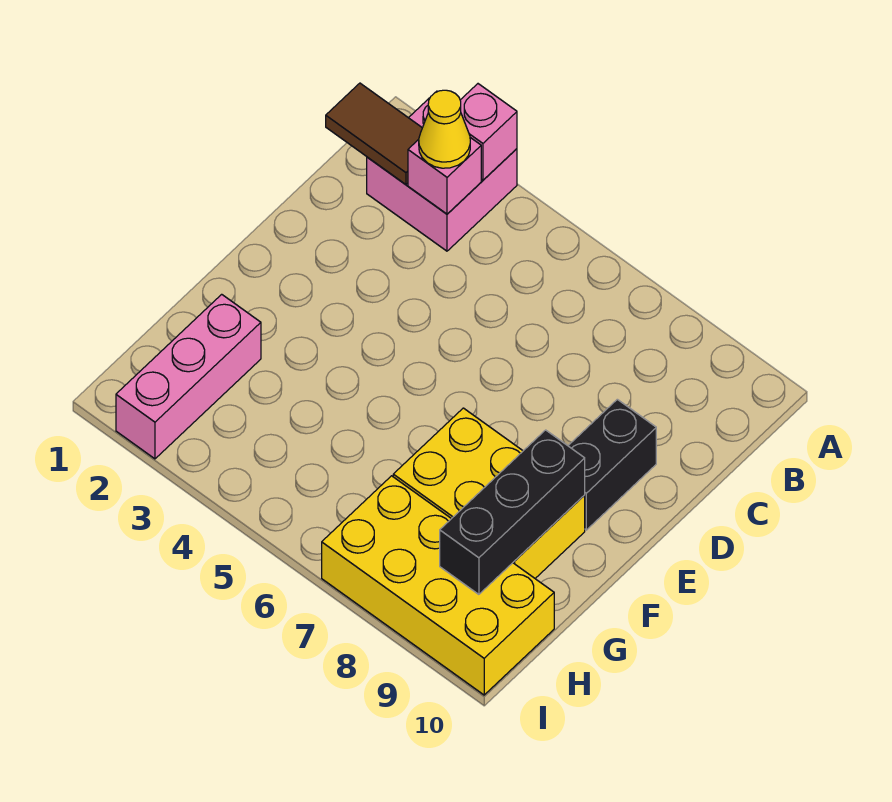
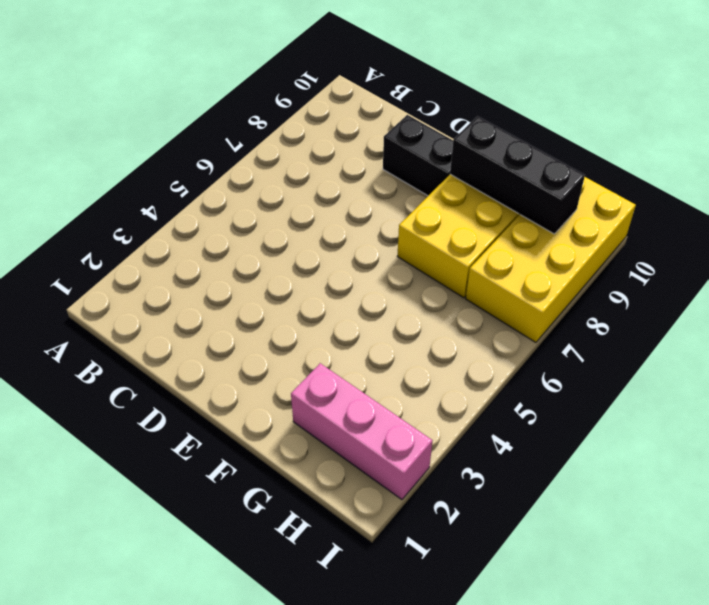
none -> pink brick A2:B3 level 1
none -> pink brick A3 level 2

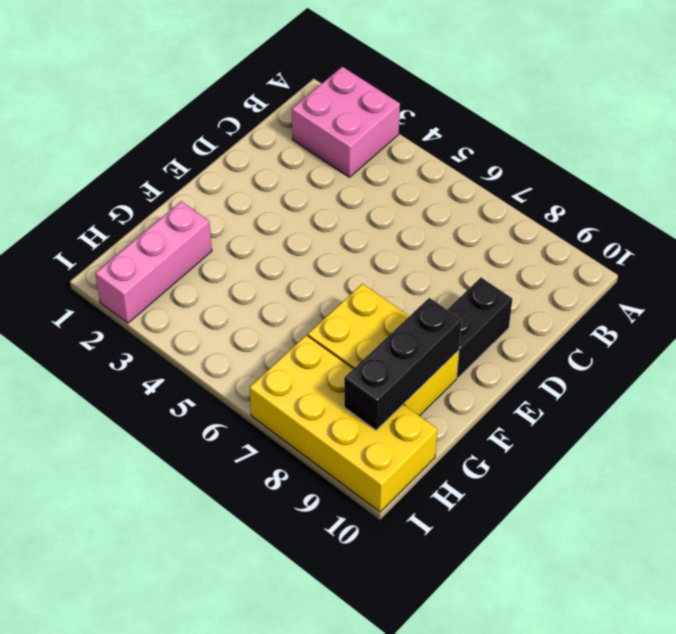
none -> pink brick A3 level 2
none -> brown tile B1:B2 level 2

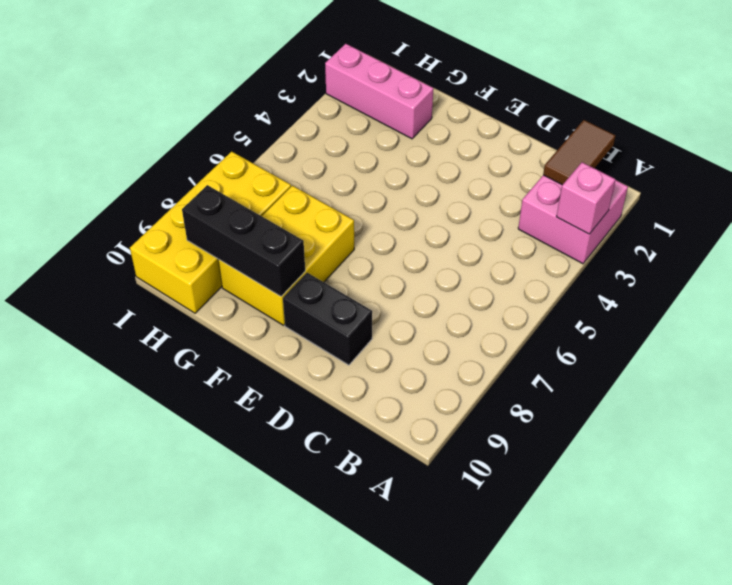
none -> pink brick B3 level 2
none -> yellow cone B3 level 3

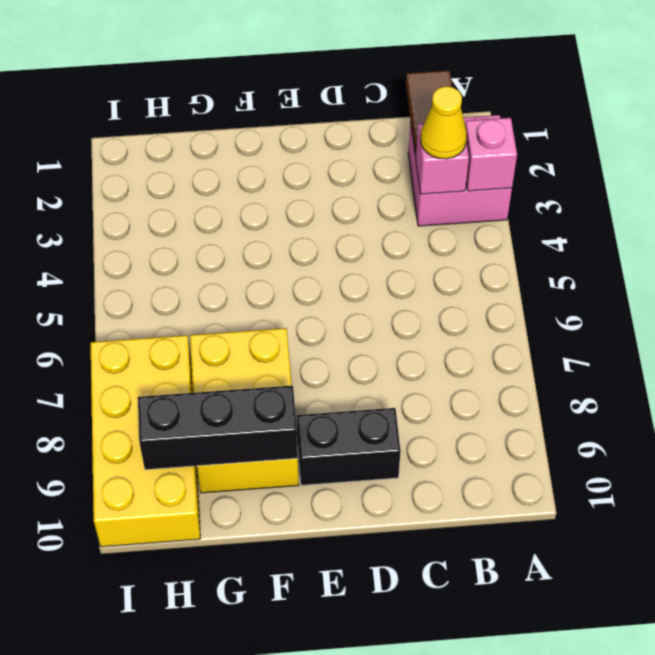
none -> pink brick G2:I2 level 1

